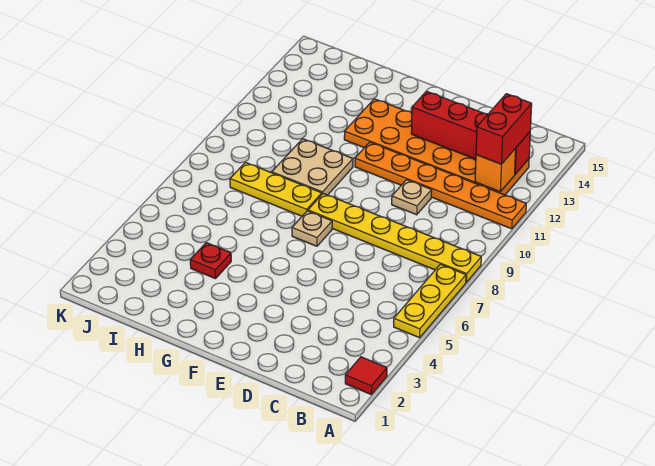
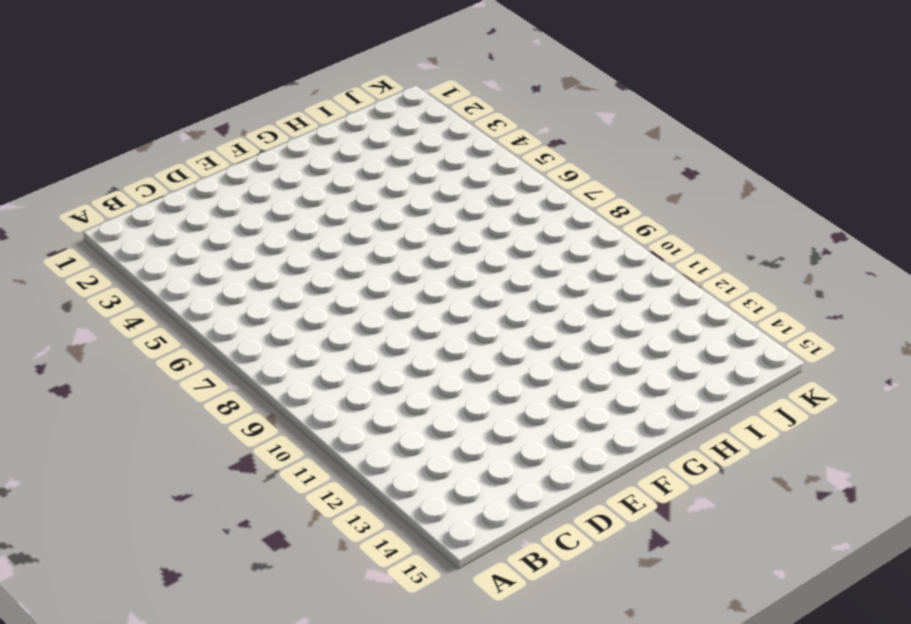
none -> red tile A2 level 1
none -> yellow plate A5:A7 level 1
none -> yellow plate A8:F8 level 1

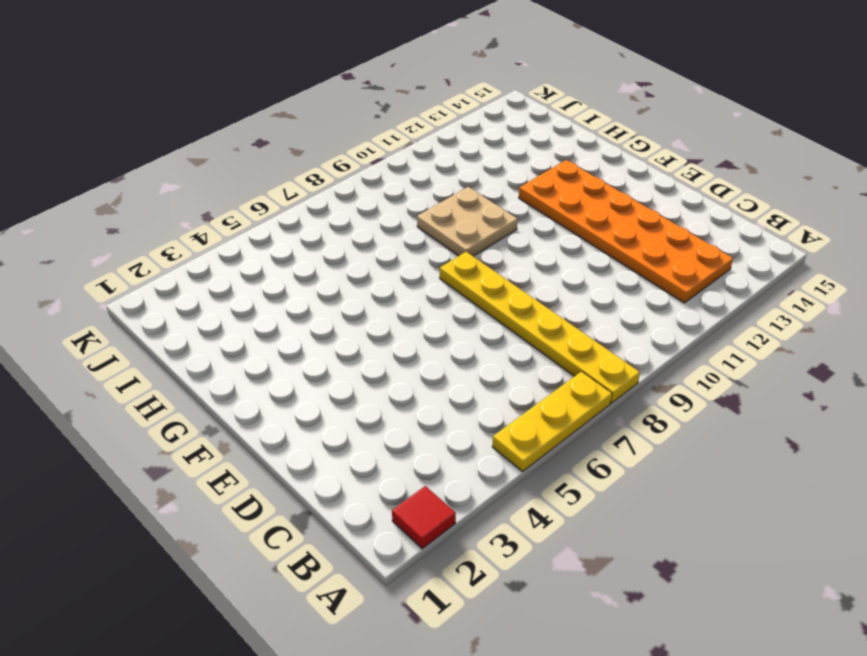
none -> orange plate A11:F11 level 1
none -> tan plate D10 level 1
none -> tan plate F7 level 1

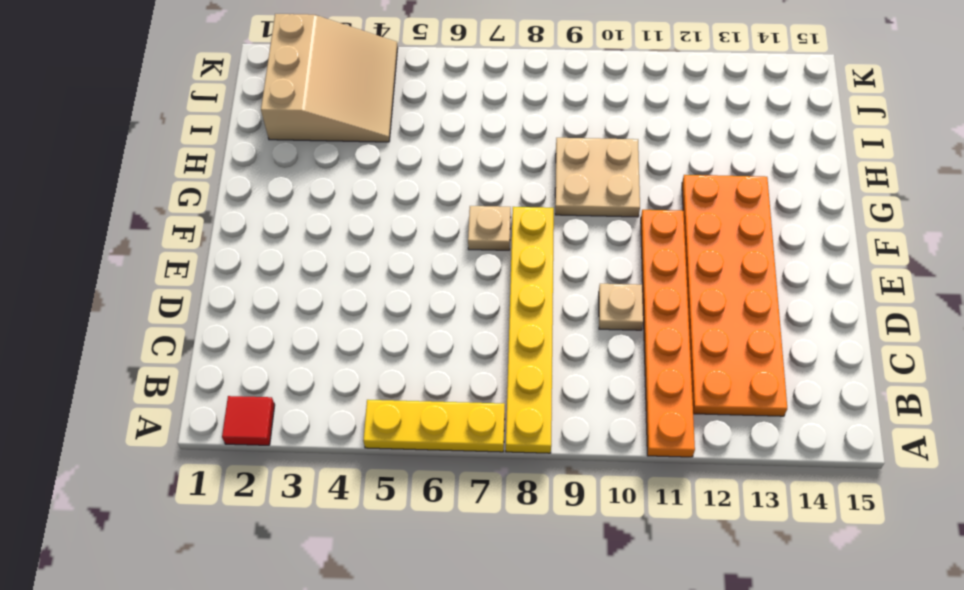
tan slope I2:K4 level 1 top 2 -> none
none -> yellow plate G8:I8 level 1
none -> red plate H4 level 1
none -> orange brick B12 level 2

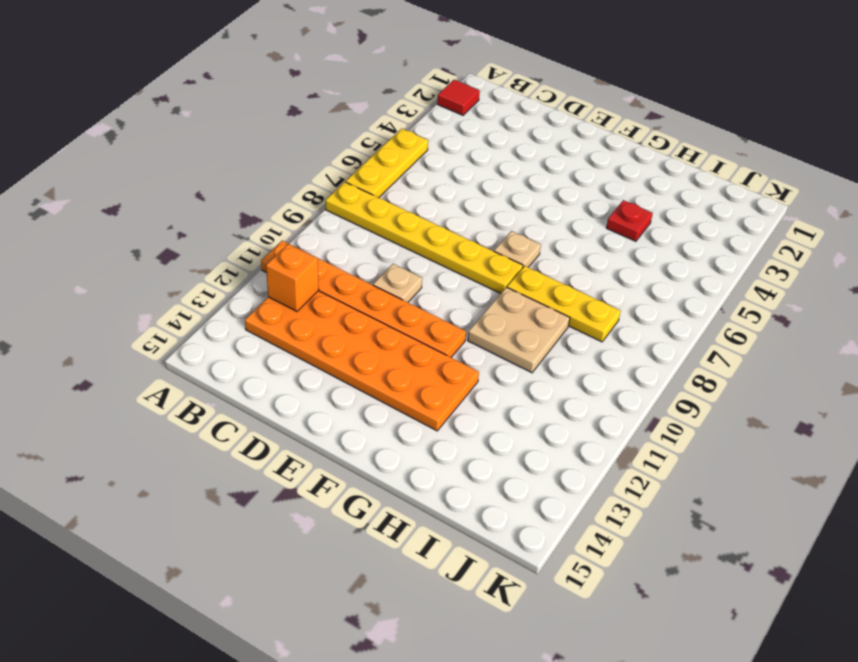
none -> red brick B13:E13 level 2
none -> red brick B12:B13 level 3

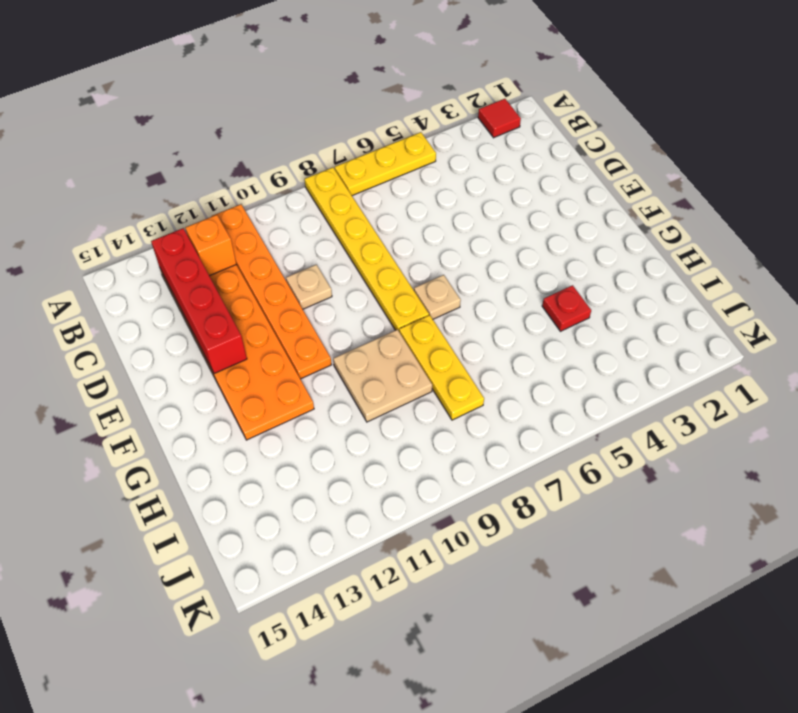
none -> red brick B12:B13 level 3

